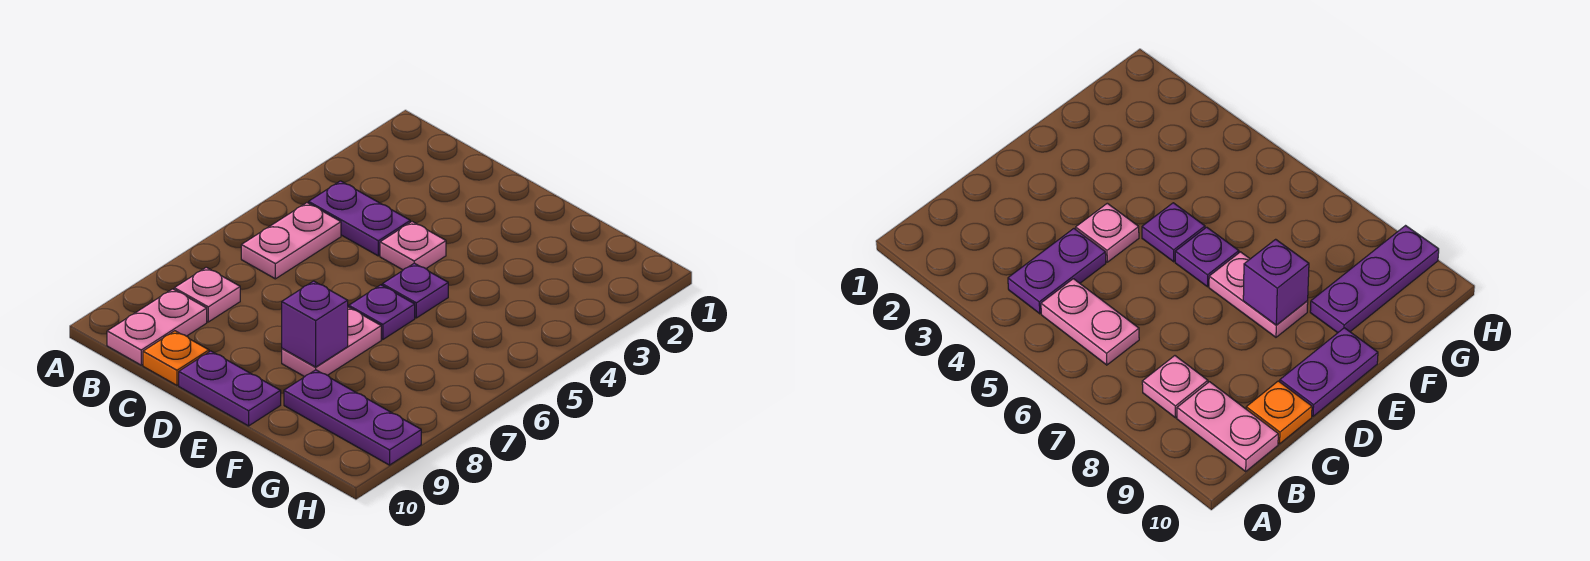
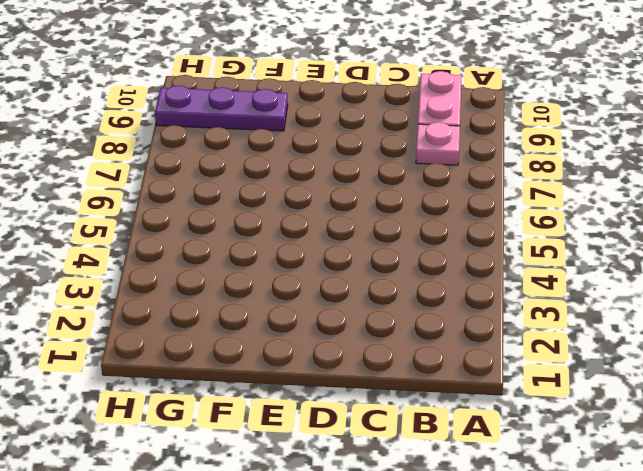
none -> purple plate B4:C4 level 1
none -> pink plate B5:B6 level 1
none -> orange plate C10 level 1

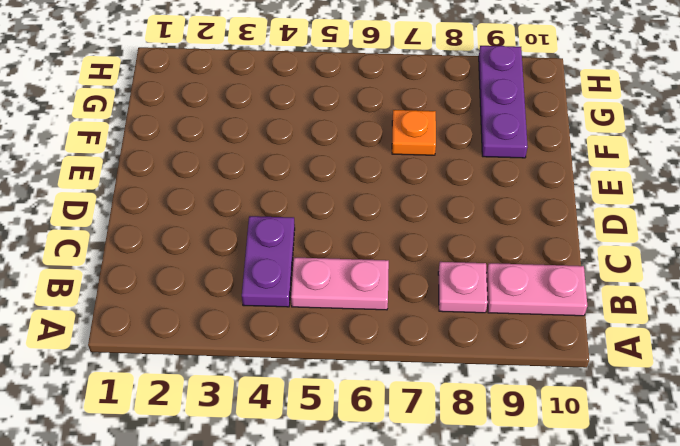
orange plate F7 level 1 -> orange plate C10 level 1
none -> pink plate D4 level 1
none -> purple plate D10:E10 level 1
none -> purple plate E5 level 1

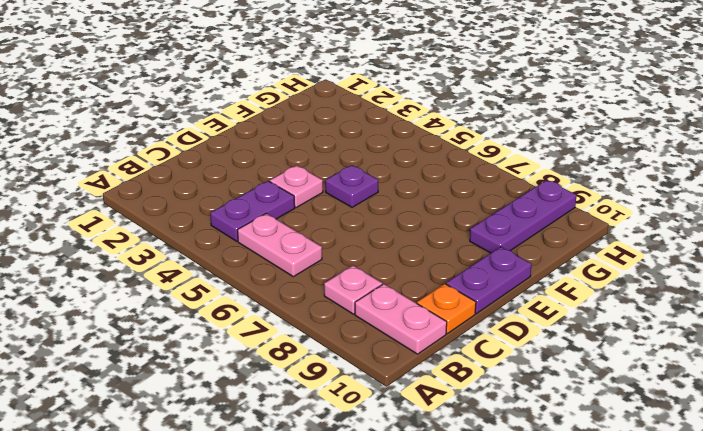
none -> purple plate E6 level 1
none -> pink plate E7:E8 level 1
none -> purple brick E8 level 2

